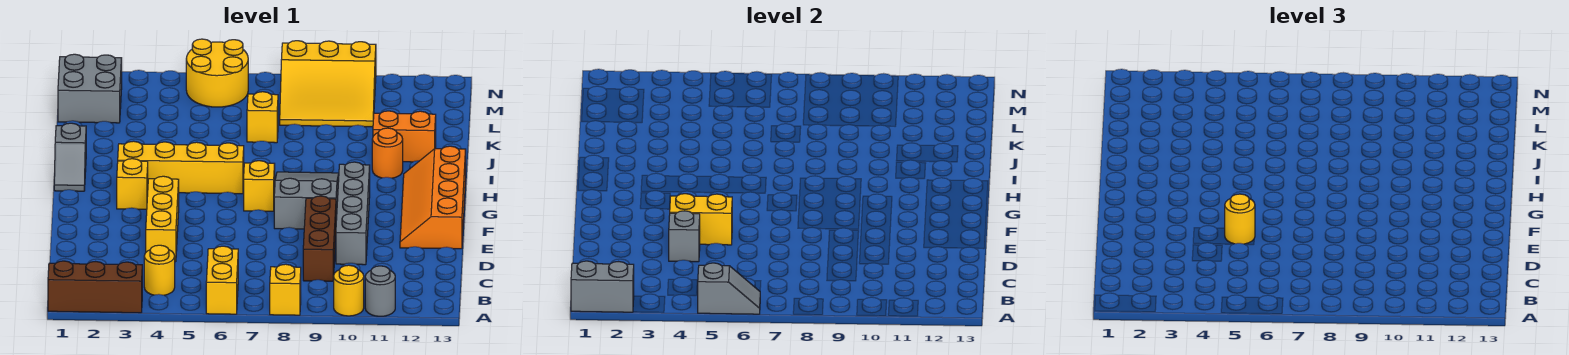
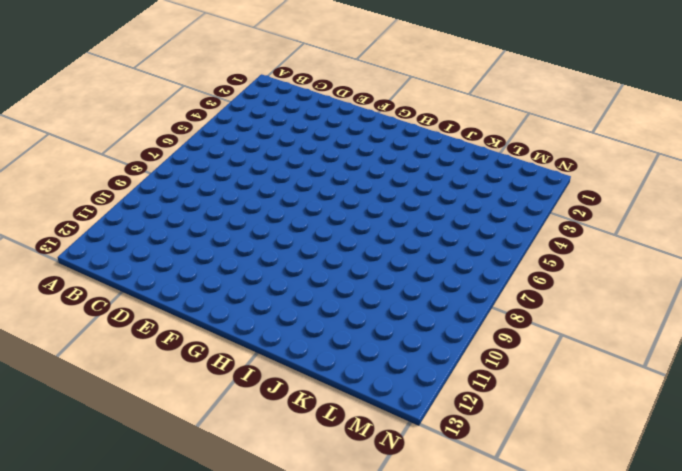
none -> brown brick A1:A3 level 1
none -> yellow brick A6:B6 level 1
none -> yellow brick A8 level 1

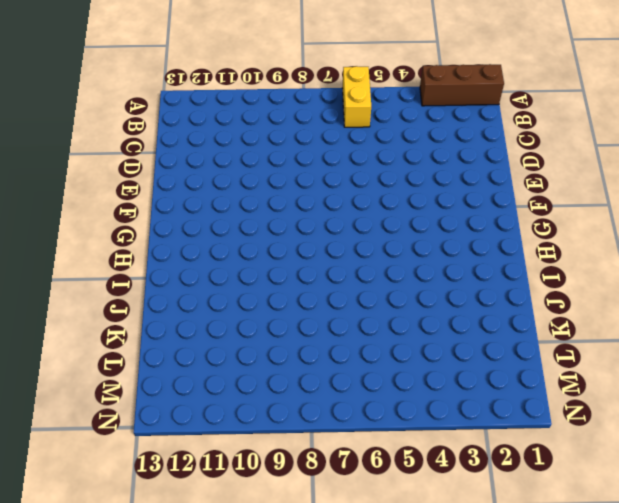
none -> yellow brick A8 level 1
none -> yellow round brick A10 level 1
none -> grey round brick A11 level 1

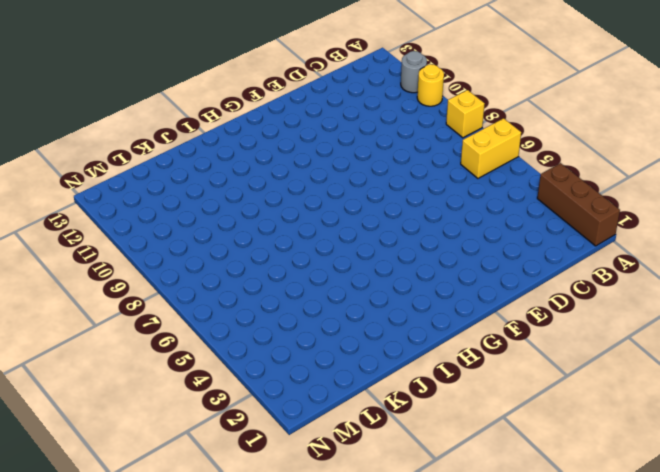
none -> yellow round brick B4 level 1
none -> brown brick C9:E9 level 1
none -> yellow brick D4:F4 level 1

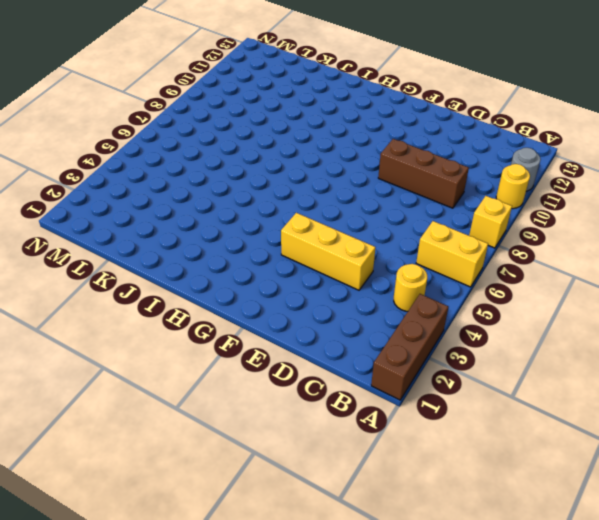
none -> grey brick D10:G10 level 1
none -> orange slope E12:H13 level 1 top 13
none -> grey slope F8:H9 level 1 top F

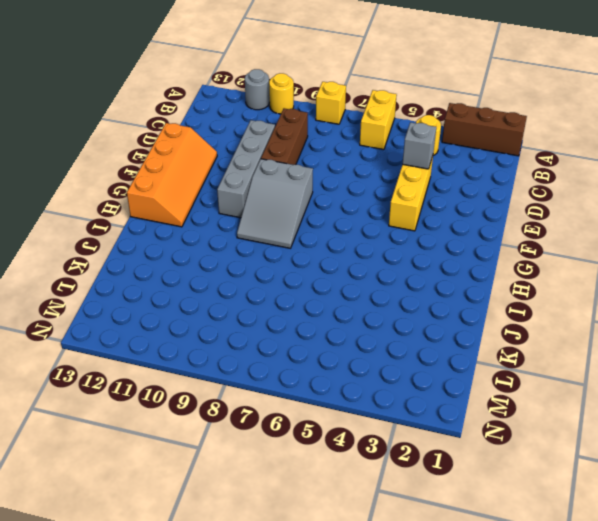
none -> yellow brick G3 level 1
none -> yellow brick G7 level 1
none -> grey slope H1:I1 level 1 top I

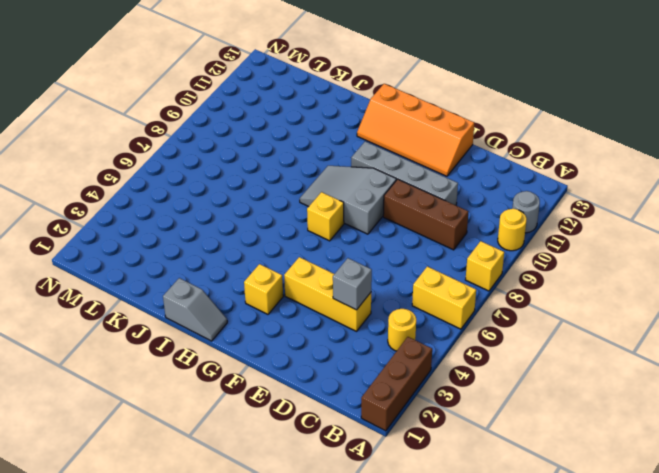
none -> yellow brick H3:H6 level 1
none -> orange round brick I11 level 1
none -> orange brick J11:J12 level 1

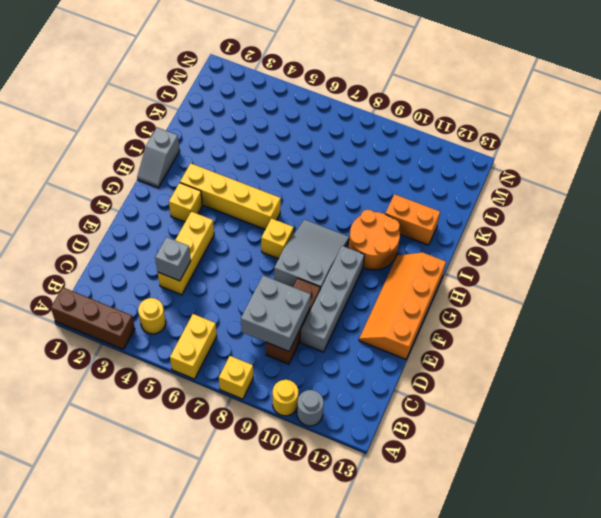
grey brick C8:D9 level 2 -> grey brick L1:M2 level 1
orange round brick H10:I11 level 1 -> orange round brick I11 level 1
none -> yellow brick K7 level 1
none -> yellow slope L8:N10 level 1 top N
none -> yellow round brick M5:N6 level 1

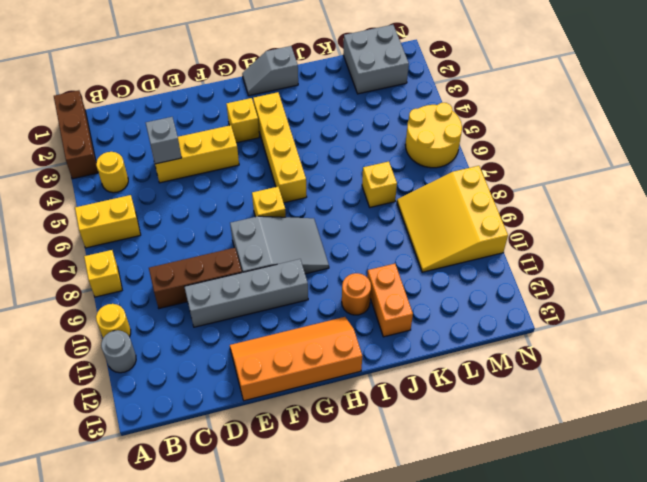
none -> grey brick A1:A2 level 2
none -> grey slope A5:A6 level 2 top 5
none -> yellow brick E4:E5 level 2

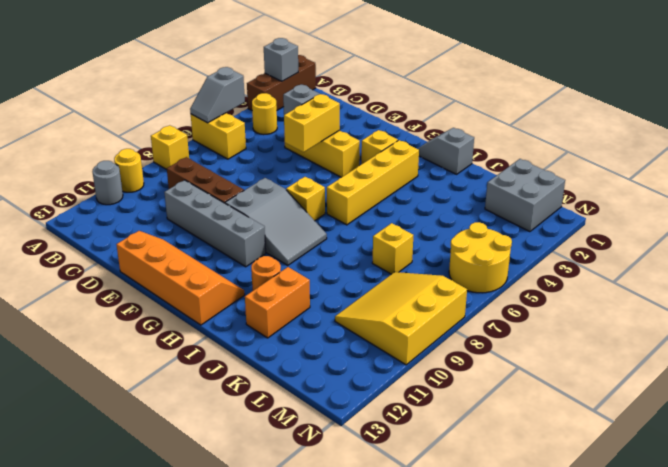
grey brick A2 level 2 -> grey brick A1:A2 level 2
none -> yellow round brick E5 level 3

